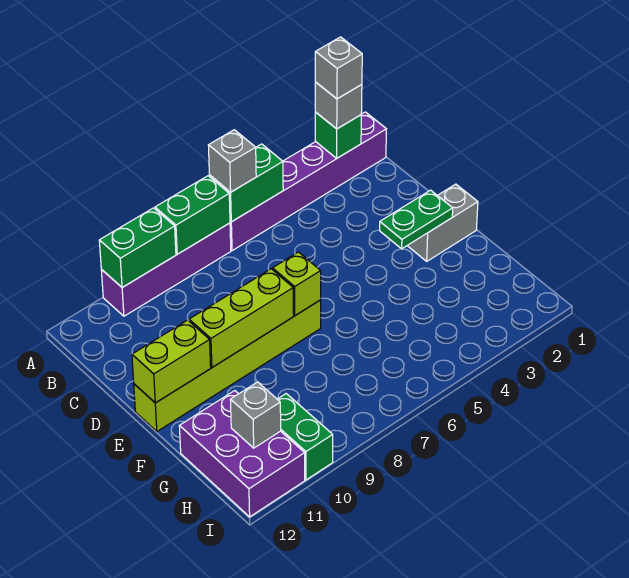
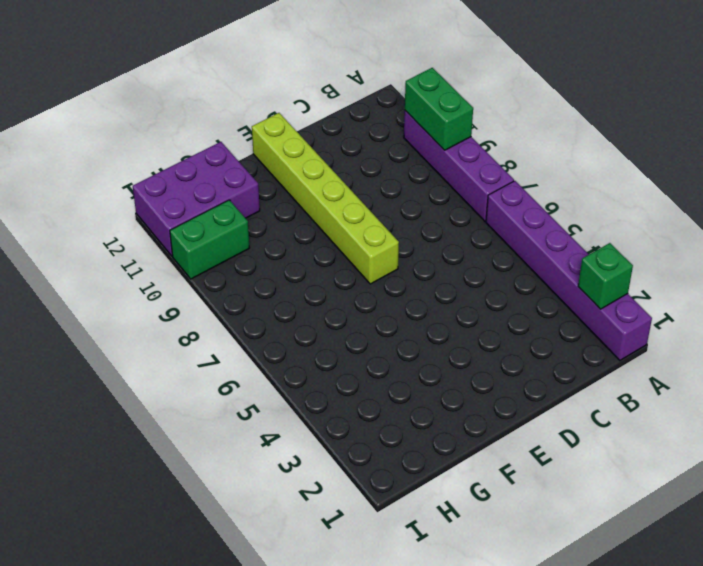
none -> grey brick E1:E2 level 1
none -> green brick A5:A6 level 2
none -> green brick A7:A8 level 2

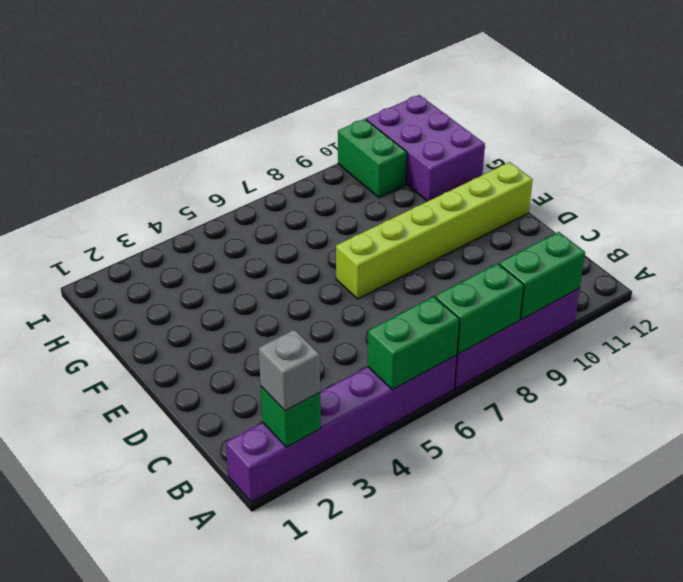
none -> grey brick E1:E2 level 1
none -> green plate E2:E3 level 2
none -> lime brick E7 level 2

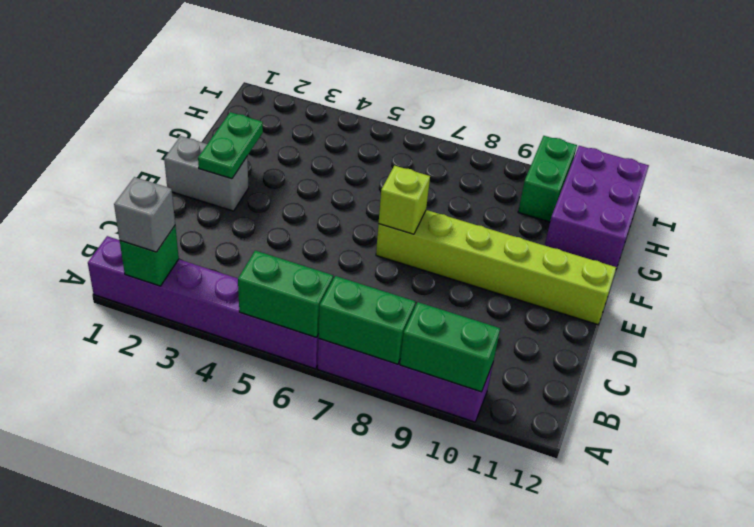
green plate E2:F2 level 2 -> green plate E2:E3 level 2
none -> lime brick E8:E10 level 2
none -> lime brick E11:E12 level 2
none -> grey brick H11 level 2

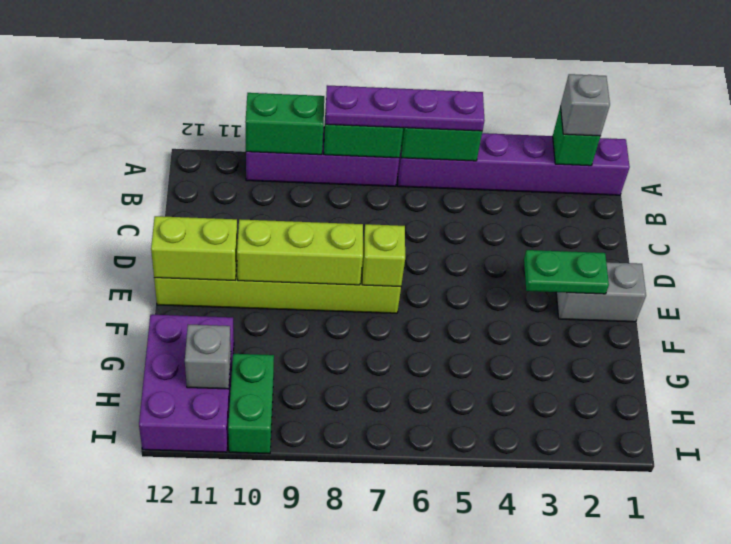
purple plate A5:A8 level 3 -> grey brick A6 level 3
none -> grey brick A2 level 4

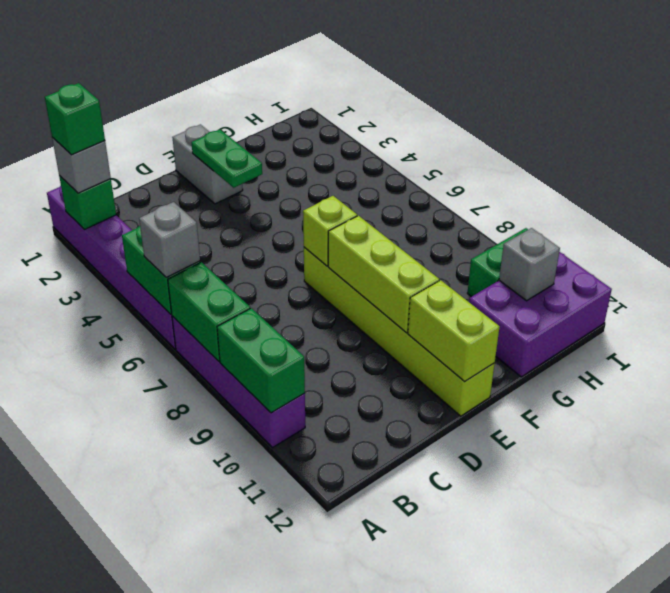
green brick A2 level 4 -> grey brick A2 level 4

